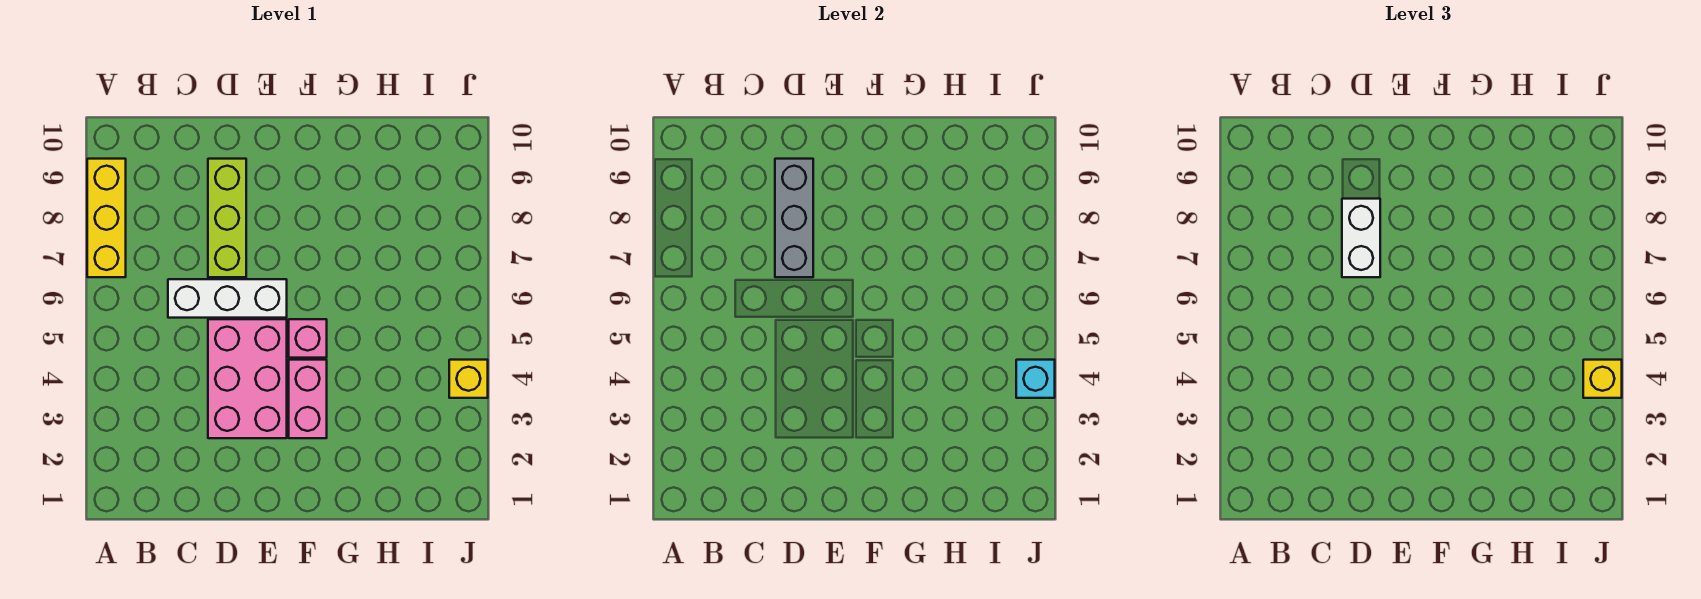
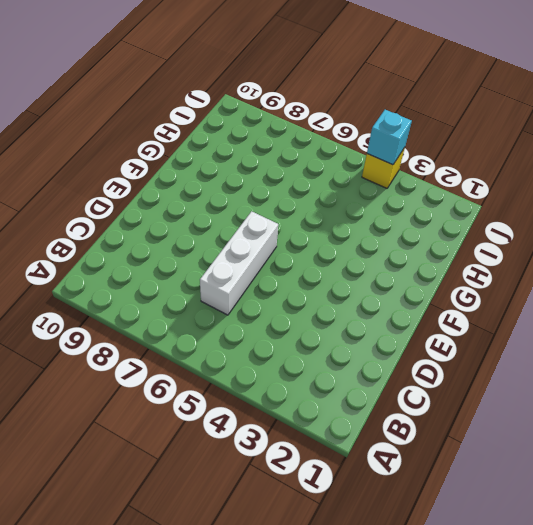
none -> yellow brick A7:A9 level 1
none -> pink brick D3:E5 level 1

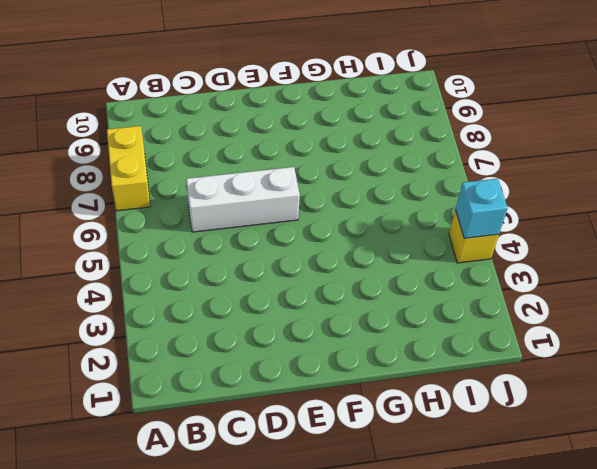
yellow brick A7:A8 level 1 -> yellow brick A7:A9 level 1
none -> pink brick D3:E5 level 1
none -> lime brick D7:D9 level 1

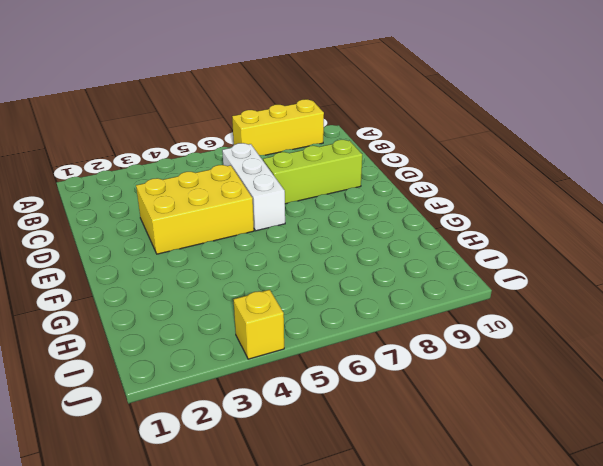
yellow brick D3:E5 level 1 -> pink brick D3:E5 level 1
none -> pink brick F3:F4 level 1
none -> pink brick F5 level 1

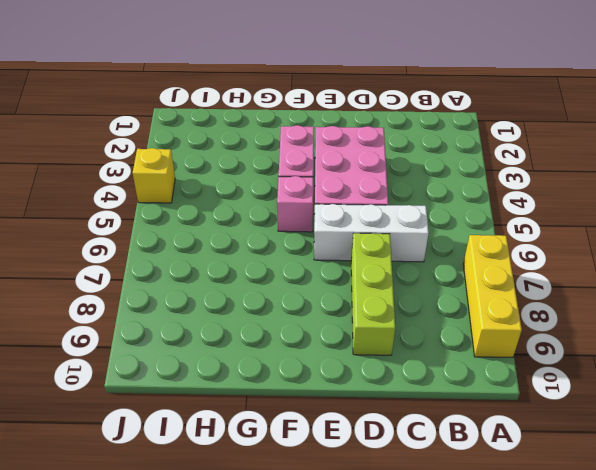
none -> grey brick D7:D9 level 2
none -> cyan brick J4 level 2

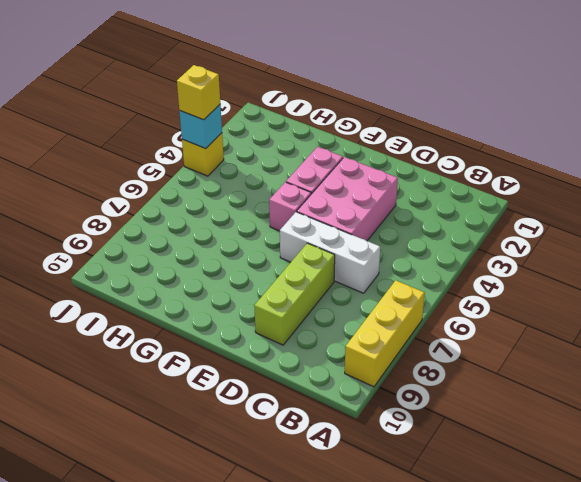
none -> grey brick D7:D9 level 2
none -> white brick D7:D8 level 3

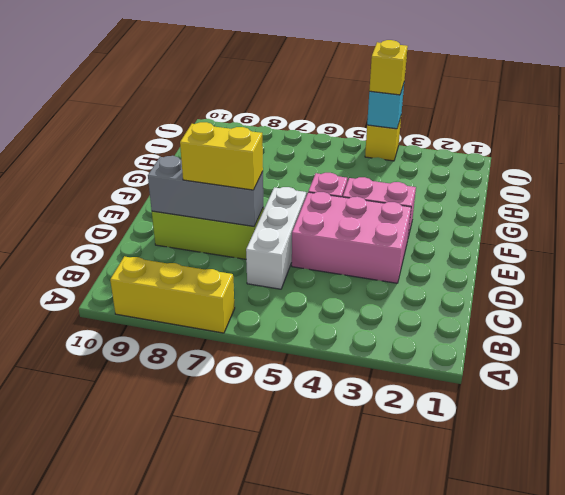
yellow brick D7:D8 level 3 -> white brick D7:D8 level 3

